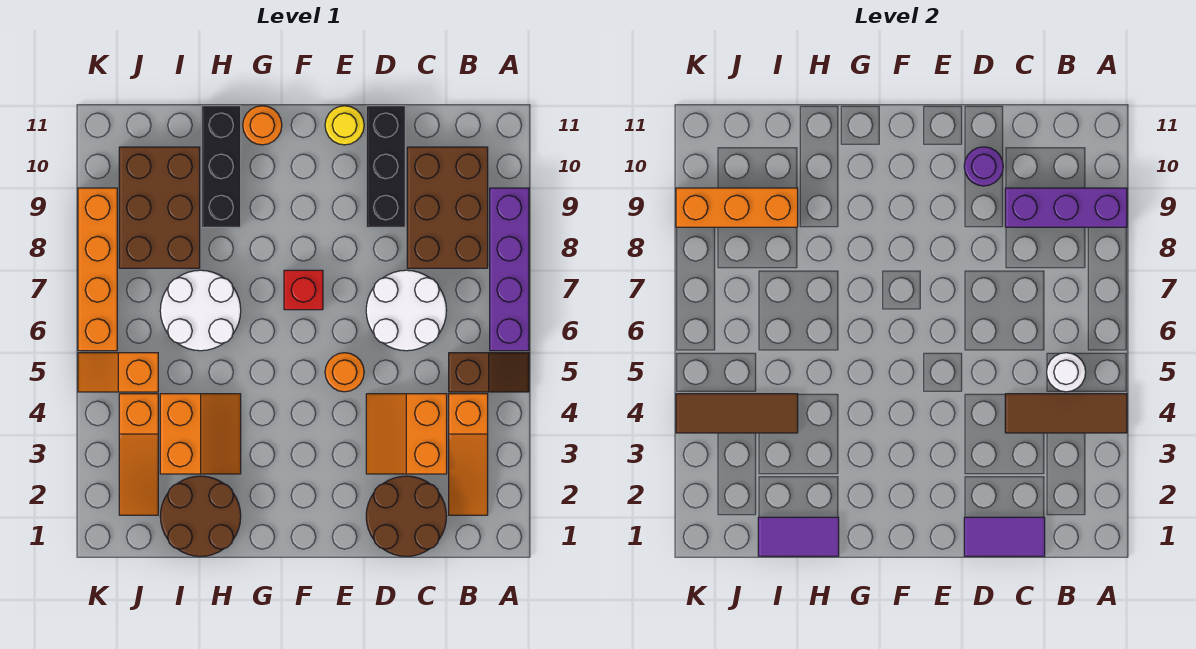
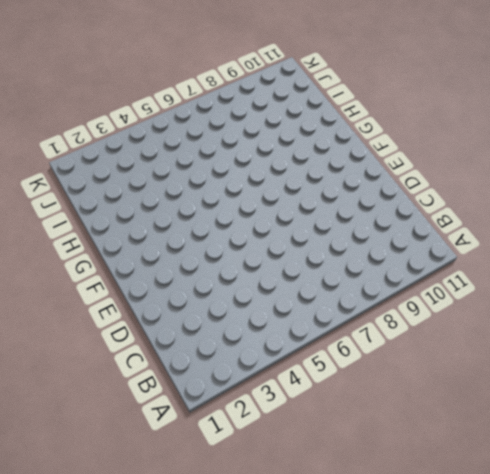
none -> brown slope A5:B5 level 1 top B
none -> purple brick A6:A9 level 1
none -> orange slope B2:B4 level 1 top 4

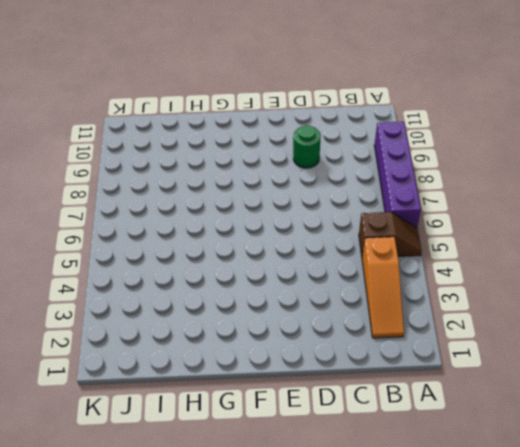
green round brick D9 level 1 -> black brick D9:D11 level 1
none -> brown brick B8:C10 level 1
none -> brown round brick C1:D2 level 1
none -> orange slope C3:D4 level 1 top C

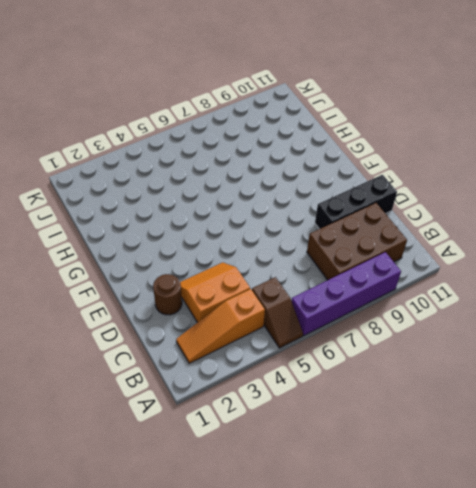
brown round brick D2 level 1 -> brown round brick C1:D2 level 1
none -> white round brick C6:D7 level 1
none -> orange round brick E5 level 1
none -> yellow round brick E11 level 1

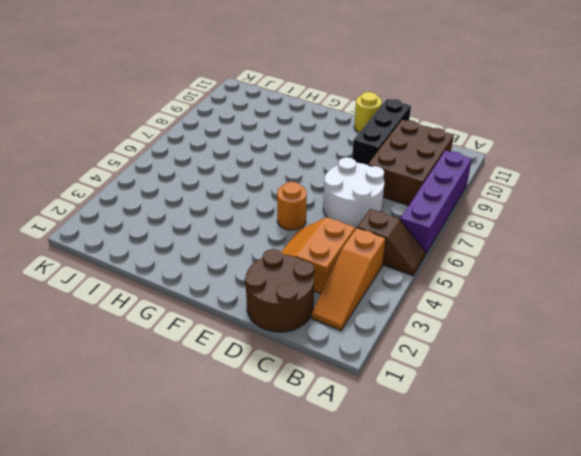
none -> red brick F7 level 1
none -> orange round brick G11 level 1
none -> brown round brick H1:I2 level 1

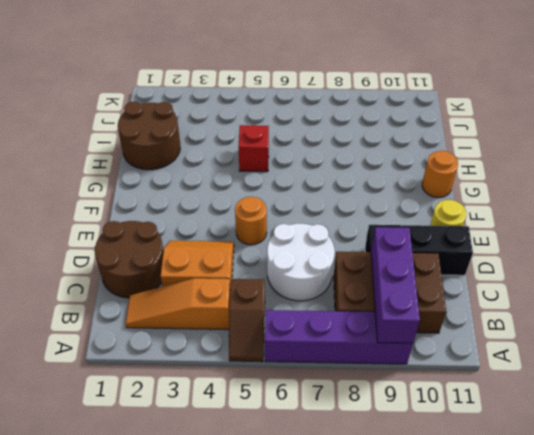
red brick H5 level 1 -> red brick F7 level 1
none -> orange slope H3:I4 level 1 top I
none -> white round brick H6:I7 level 1
none -> black brick H9:H11 level 1

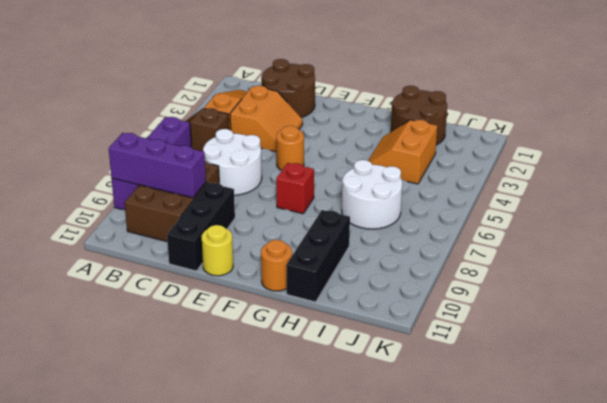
none -> brown brick I8:J10 level 1
none -> orange slope J2:J4 level 1 top 4
none -> orange slope J5:K5 level 1 top J

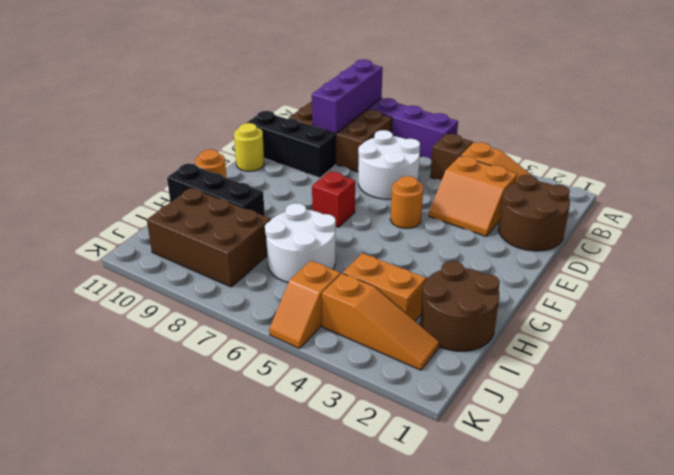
none -> orange brick K6:K9 level 1
none -> brown tile A4:C4 level 2
none -> white round brick B5 level 2

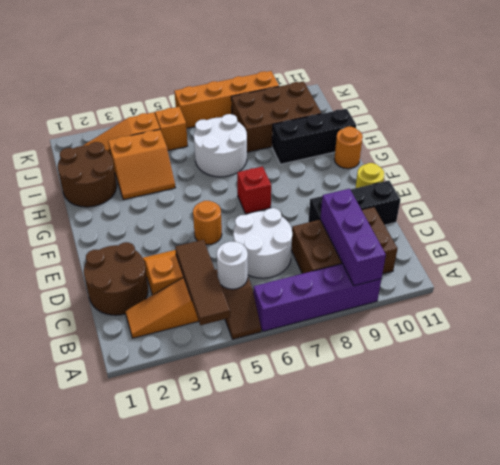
none -> purple tile C1:D1 level 2
none -> purple round brick D10 level 2
none -> purple tile H1:I1 level 2

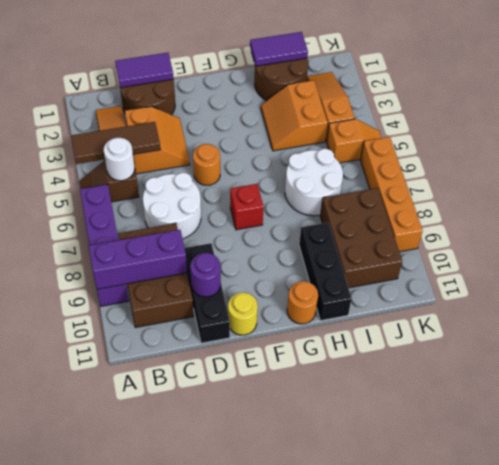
none -> brown tile I4:K4 level 2
none -> orange brick I9:K9 level 2

